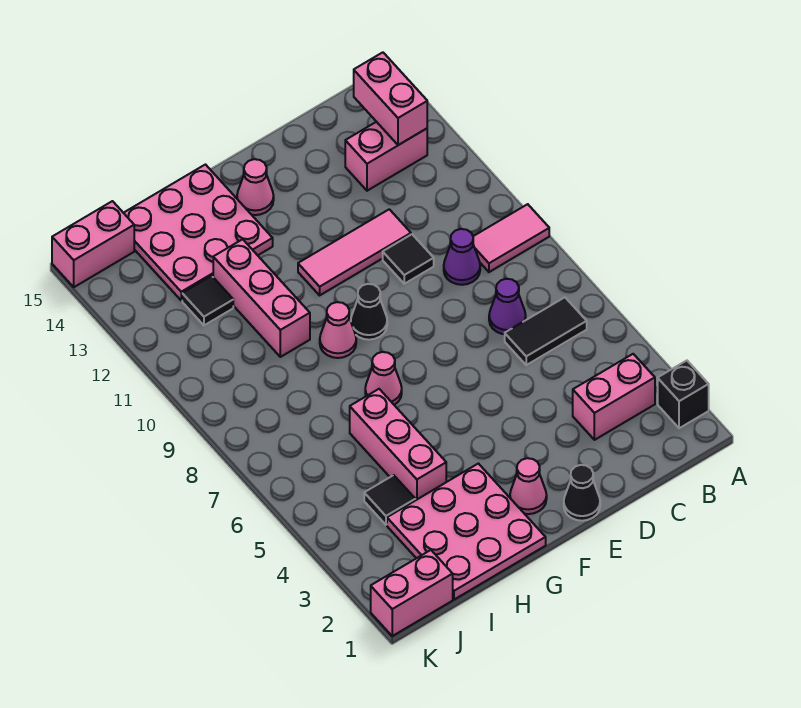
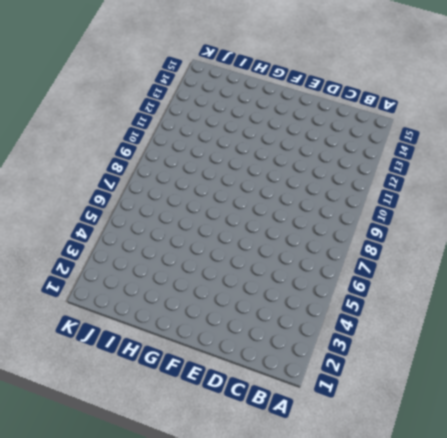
none -> black brick A2 level 1
none -> pink tile A9:B9 level 1
none -> pink brick B3:C3 level 1

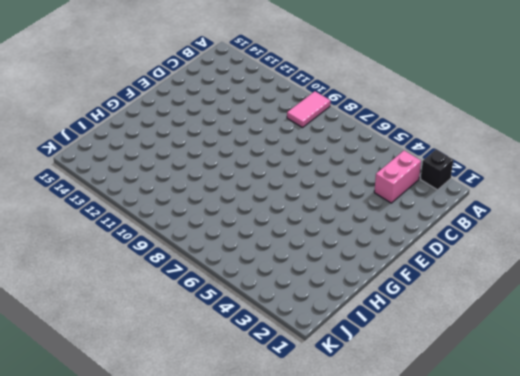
none -> black tile B6:C6 level 1
none -> pink brick B13:C13 level 1
none -> purple cone C7 level 1

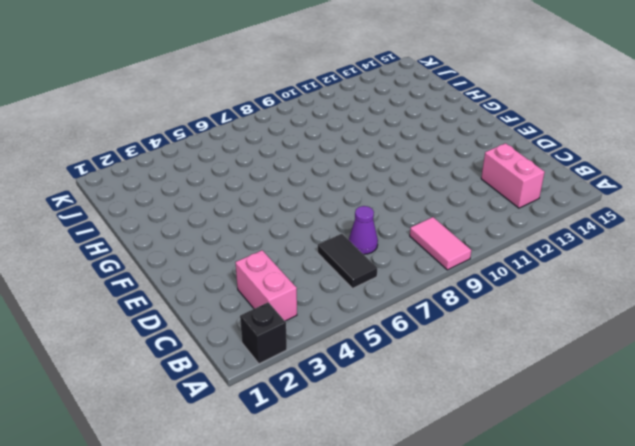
none -> purple cone C9 level 1
none -> black tile D10 level 1
none -> pink tile D11:F11 level 1

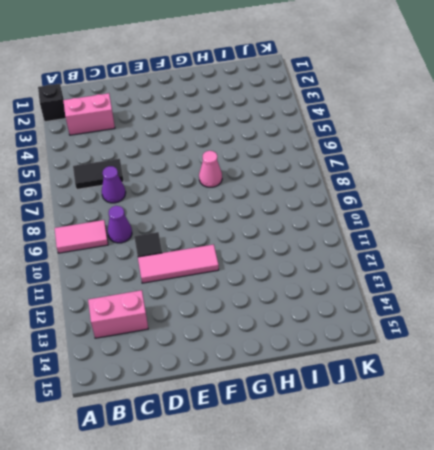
none -> black cone E1 level 1
none -> pink cone F2 level 1
none -> black cone F9 level 1

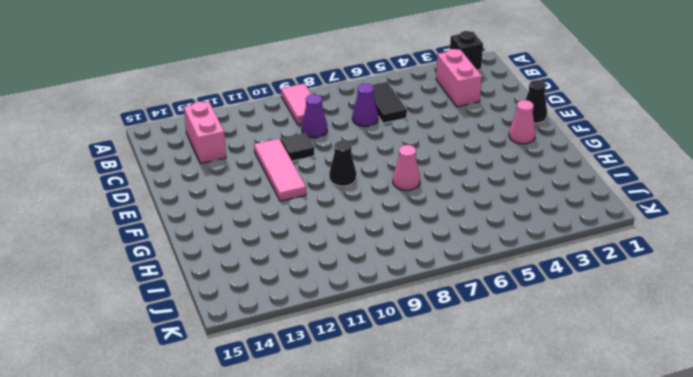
none -> pink cone F14 level 1
none -> pink plate G1:I3 level 1
none -> pink cone G9 level 1

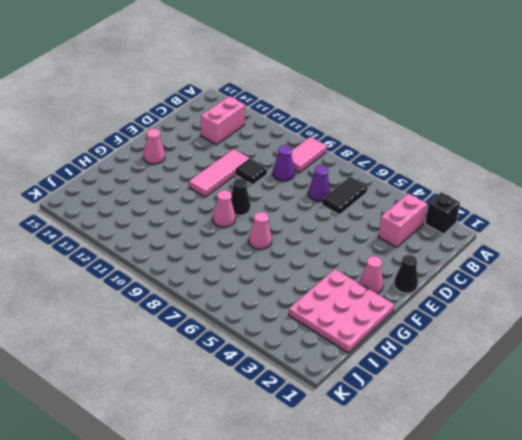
none -> pink plate G13:I15 level 1
none -> pink brick H4:H6 level 1
none -> pink brick H10:H12 level 1

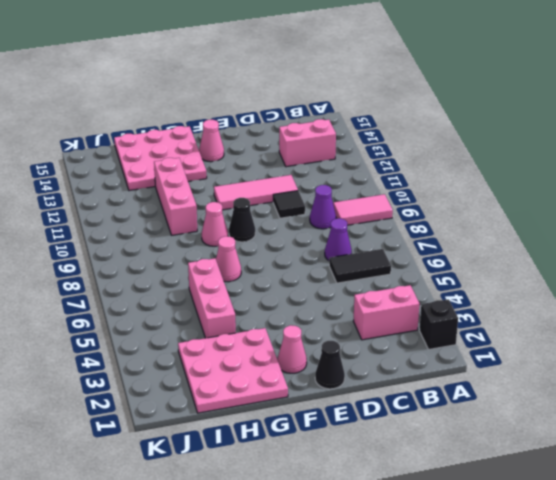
none -> black tile I4 level 1
none -> black tile I12 level 1
none -> pink brick J1:K1 level 1

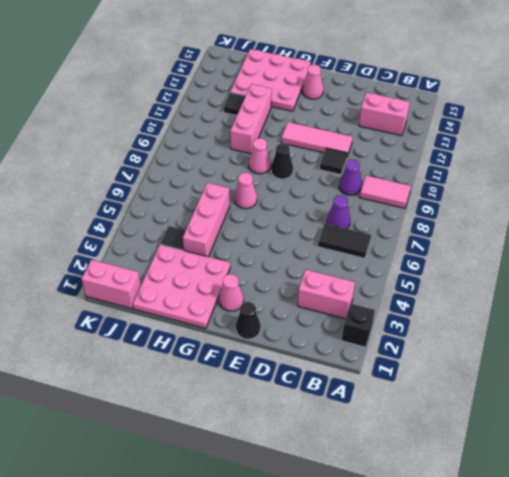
none -> pink brick J15:K15 level 1
none -> pink brick B13:B14 level 2

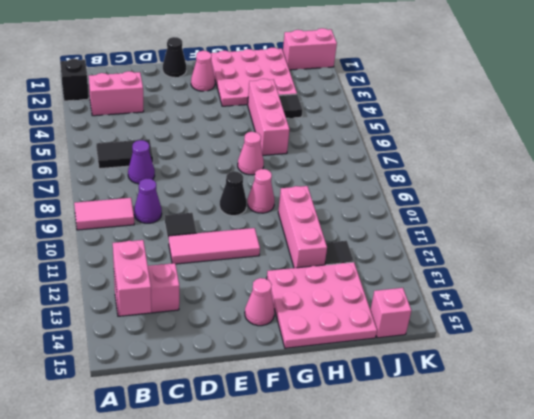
pink brick J15 level 1 -> pink brick J15:K15 level 1

